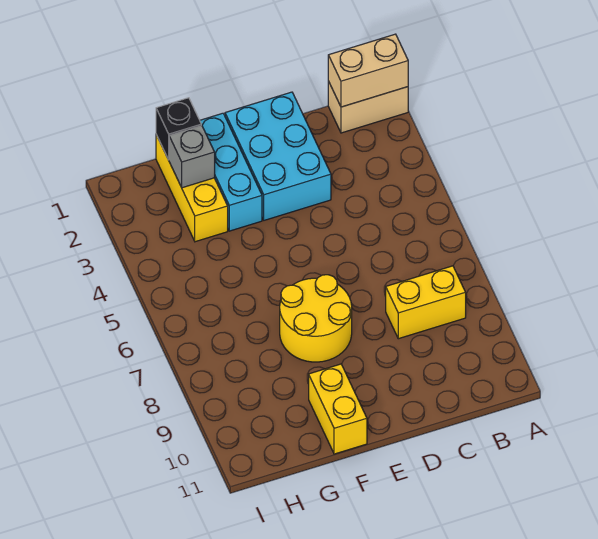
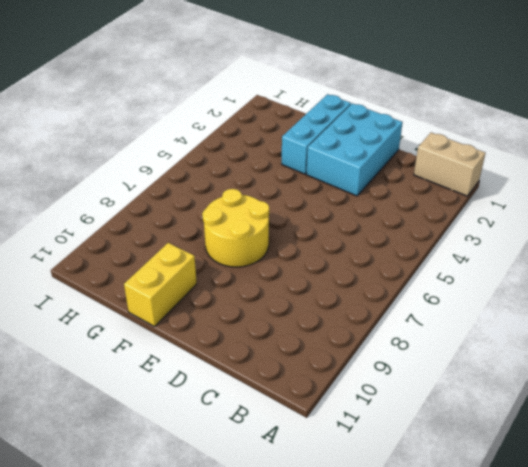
none -> yellow brick B8:C8 level 1
none -> yellow brick G1:G3 level 1

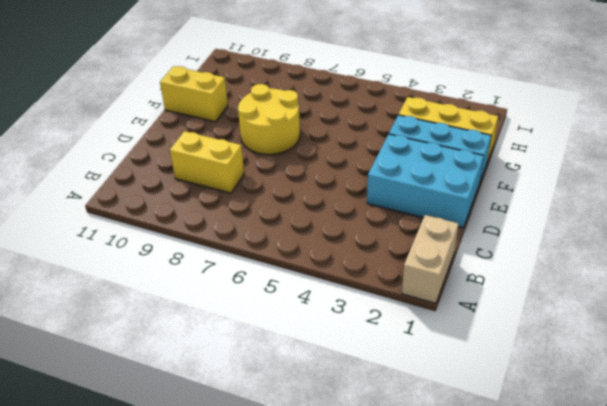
yellow brick C8:C9 level 1 -> yellow brick B8:C8 level 1
none -> tan brick A1:B1 level 2
none -> black brick G1 level 2

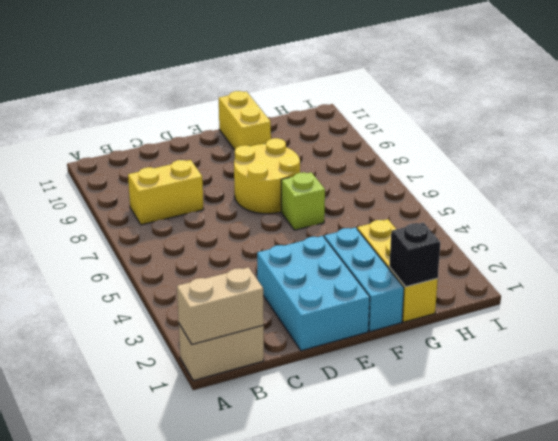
lime brick F6 level 1 -> none
none -> grey brick G2 level 2

